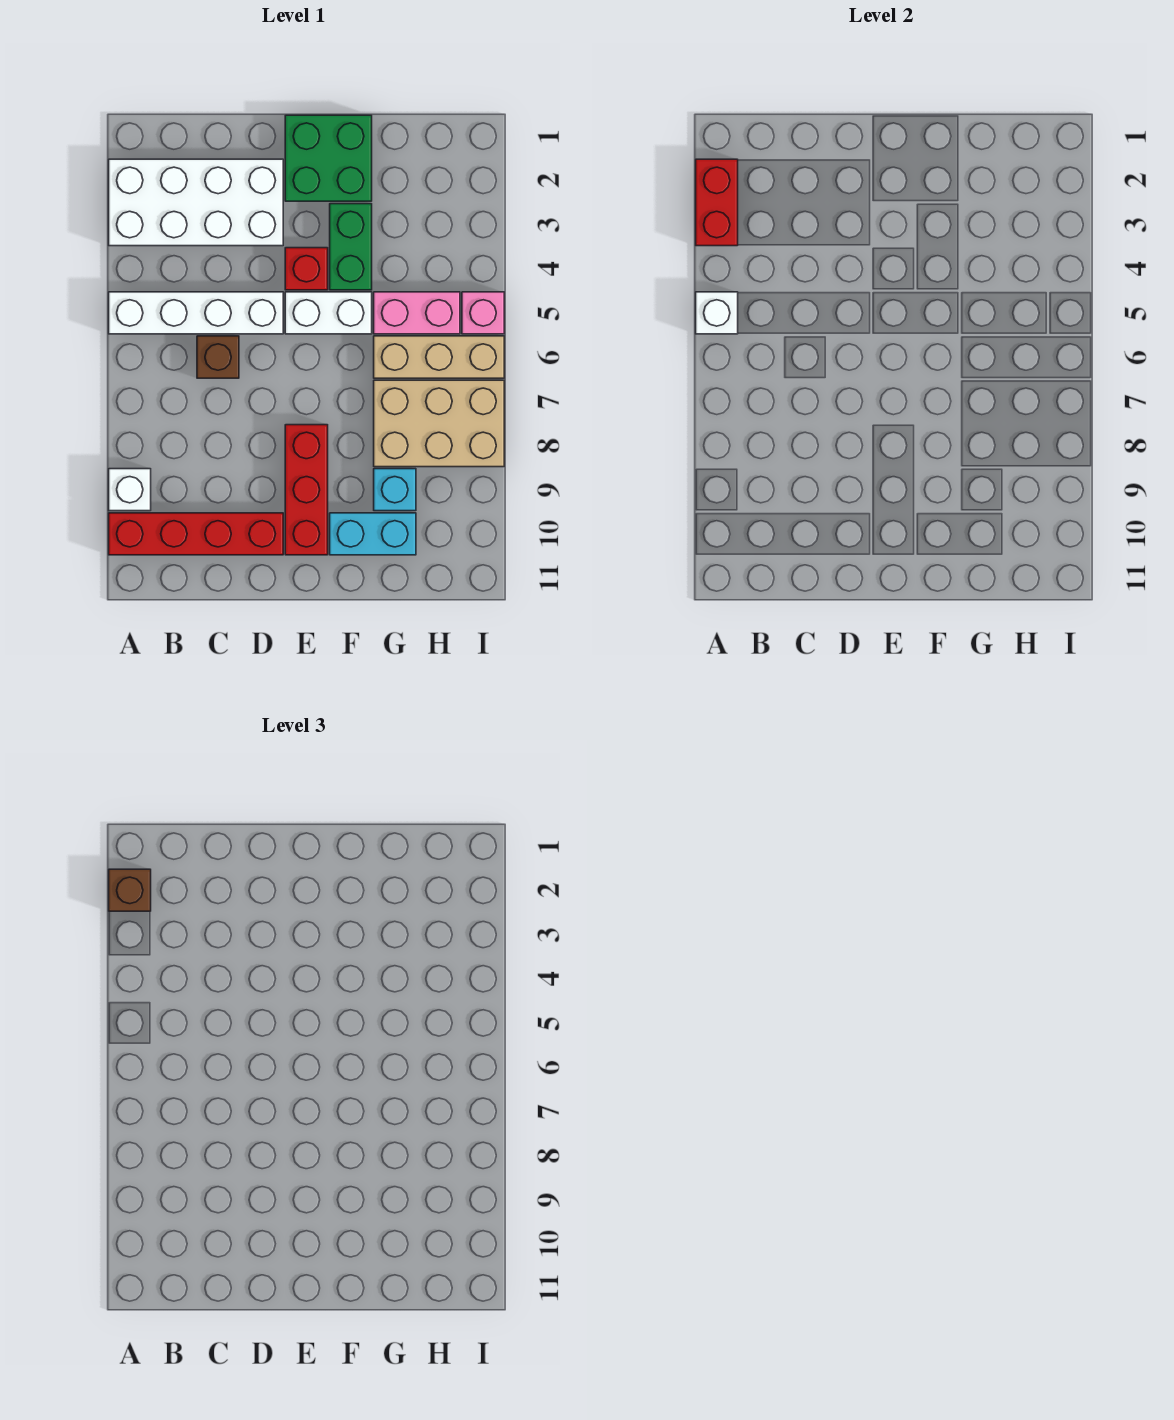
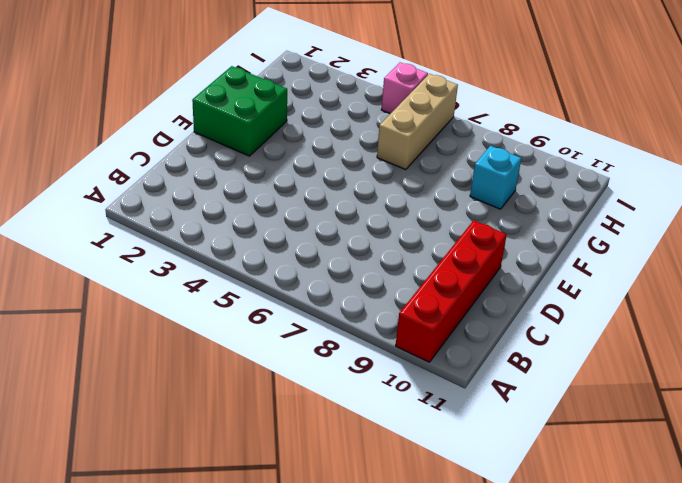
none -> white brick A2:D3 level 1
none -> white brick A5:D5 level 1
none -> white brick A9 level 1

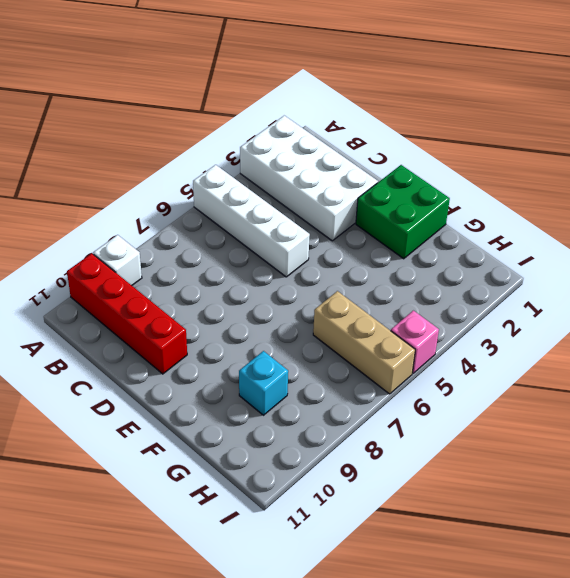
none -> brown brick C6 level 1
none -> red brick E4 level 1
none -> white brick E5:F5 level 1

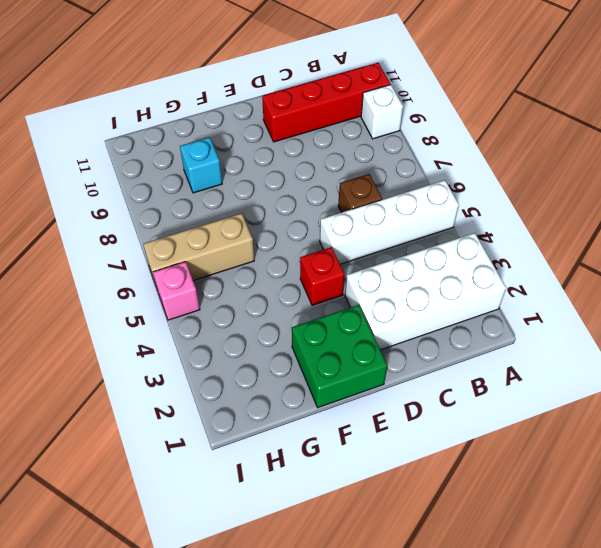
none -> white brick E5:F5 level 1
none -> red brick E8:E10 level 1
none -> green brick F3:F4 level 1

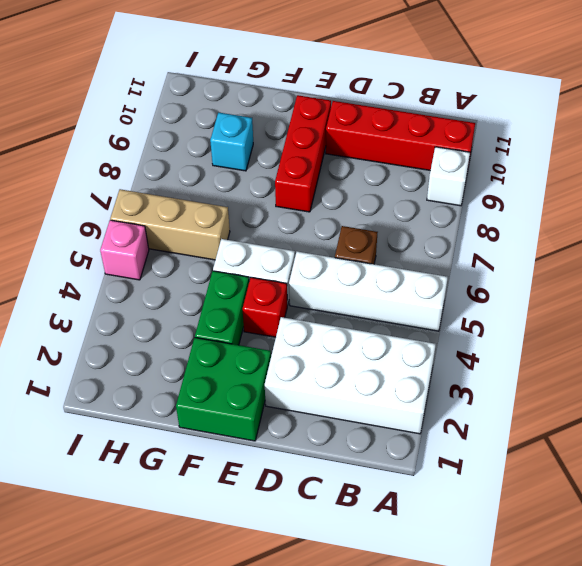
none -> cyan brick F10:G10 level 1
none -> pink brick G5:H5 level 1
none -> tan brick G7:I8 level 1

